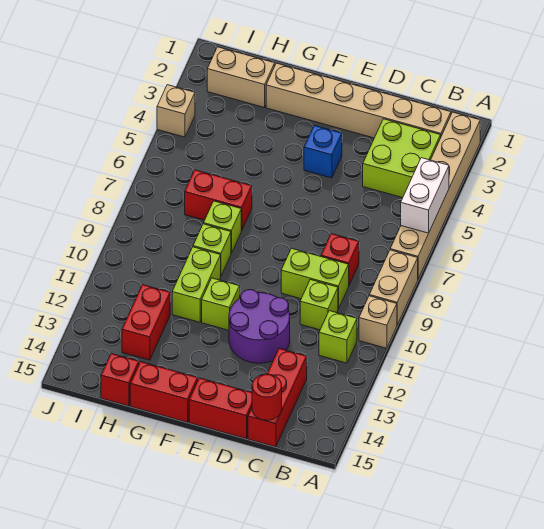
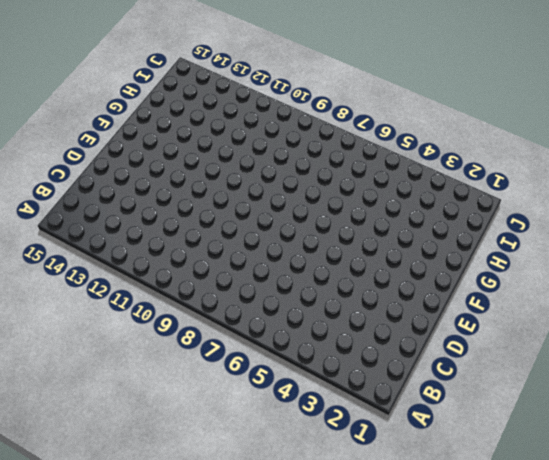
none -> tan brick A2:A7 level 1
none -> tan brick A8:A9 level 1
none -> tan brick A10 level 1

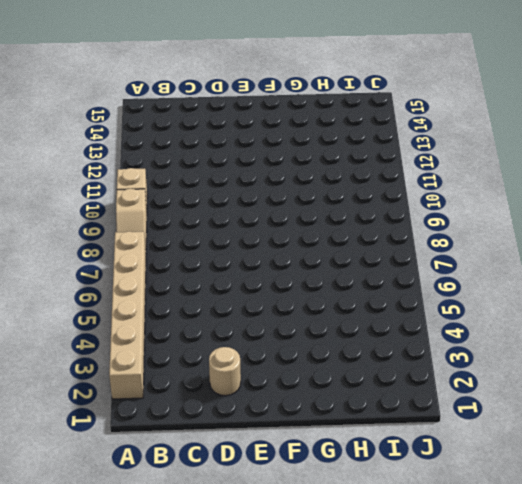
tan slope A8:A9 level 1 top 9 -> tan brick A8:A9 level 1
tan round brick D2 level 1 -> tan brick B2:G2 level 1
none -> lime brick B3:C4 level 1
none -> lime brick B11 level 1
none -> red brick C8 level 1

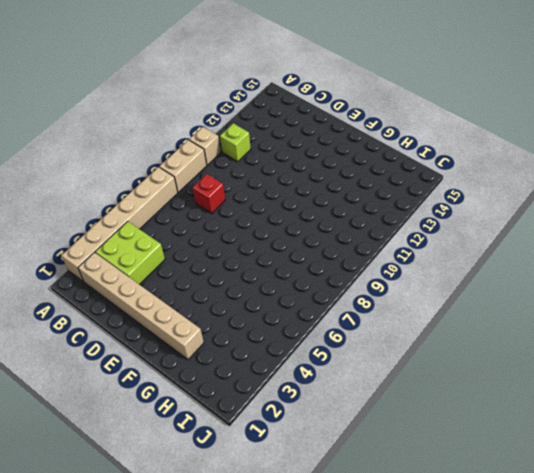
none -> lime brick C9:D9 level 1
none -> lime brick C10 level 1
none -> red brick C13:C15 level 1

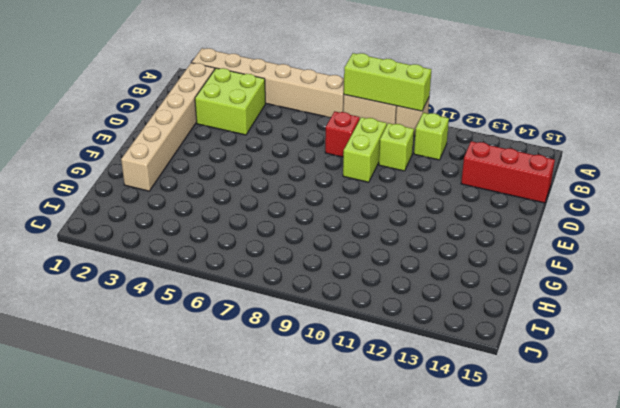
lime brick A8:A10 level 2 -> none
none -> purple round brick D11:E12 level 1
none -> red brick D15:E15 level 1
none -> blue brick E4 level 1

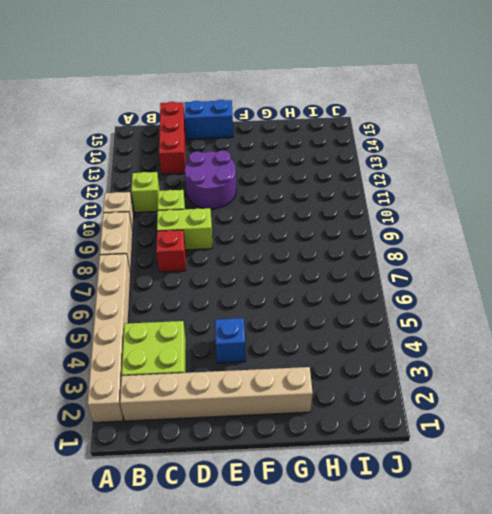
blue brick D15:E15 level 1 -> red brick D15:E15 level 1
none -> lime brick F11 level 1
none -> red brick F15:G15 level 1
none -> red brick G7:H7 level 1

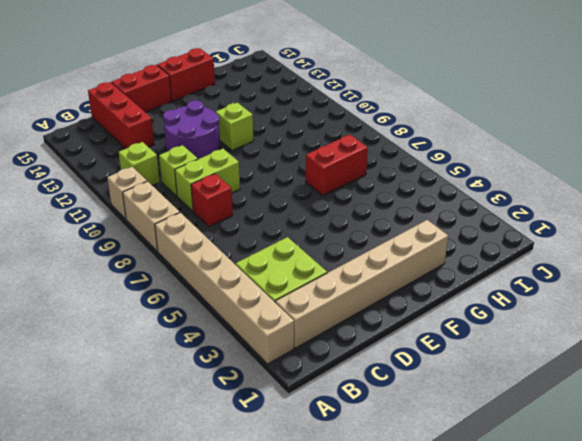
none -> blue brick E4 level 1
none -> lime brick G8 level 1
none -> lime brick G9 level 1

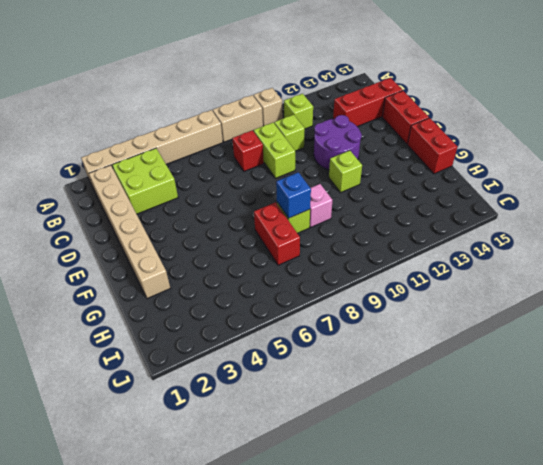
blue brick G8 level 2 -> blue brick E4 level 1
pink brick G9 level 1 -> lime brick G9 level 1
none -> lime brick G10:G11 level 1
none -> tan brick H2:I2 level 1
none -> red brick H12:H13 level 1

